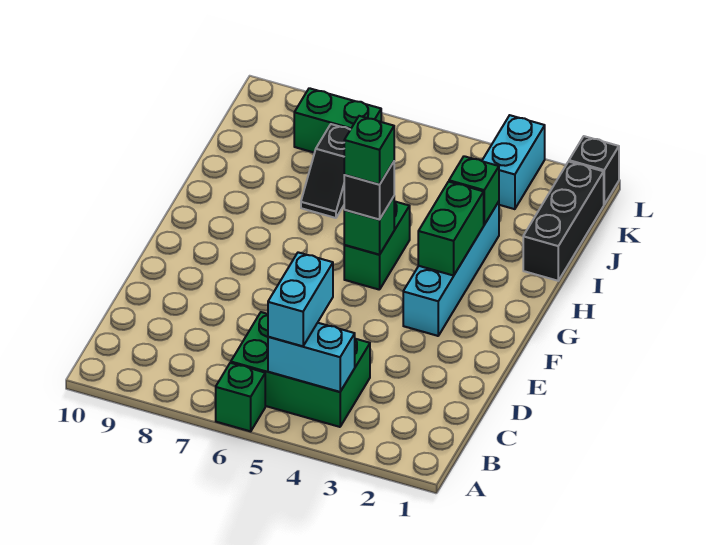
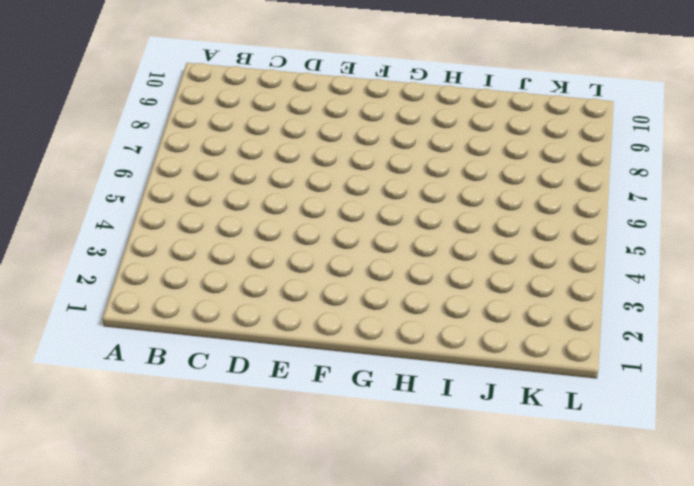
none -> green brick A6 level 1
none -> green brick B4:C6 level 1
none -> cyan brick F3:I3 level 1

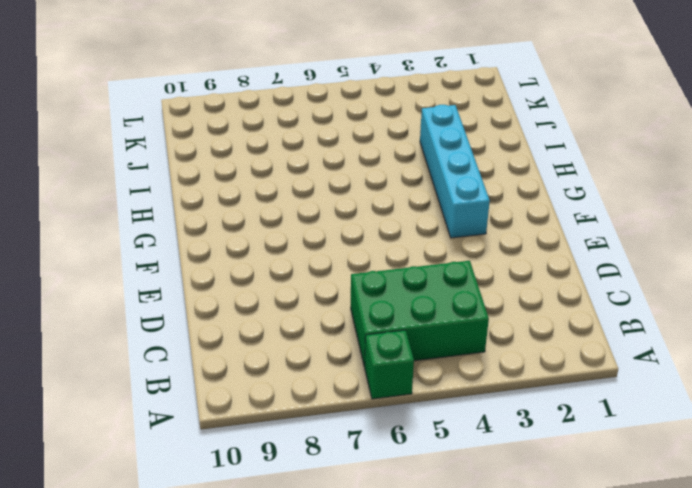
none -> green brick G5:H5 level 1
none -> black brick I1:K1 level 1
none -> black slope I7:J7 level 1 top J

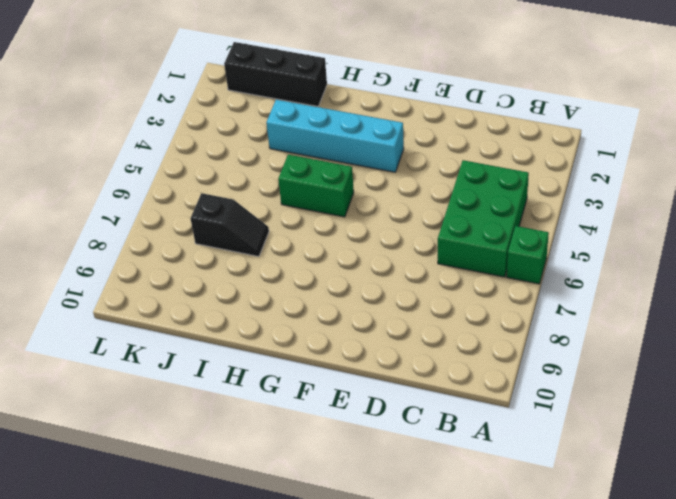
none -> cyan brick K3:L3 level 1
none -> green brick K7:K8 level 1
none -> black brick L1 level 1

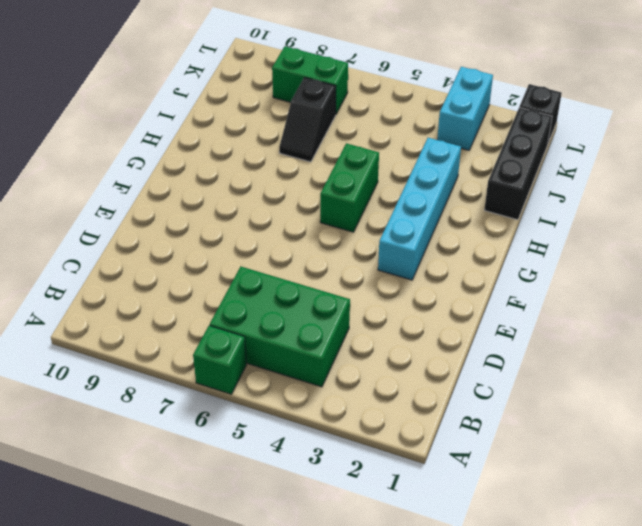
none -> cyan brick B4:B5 level 2
none -> green brick G3:H3 level 2
none -> green brick G5 level 2

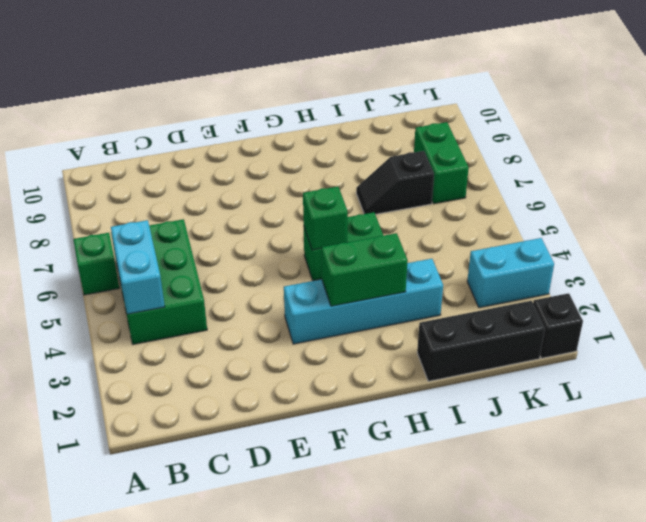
none -> green brick I3 level 2
none -> cyan brick B5:C5 level 3
none -> black brick G5 level 3

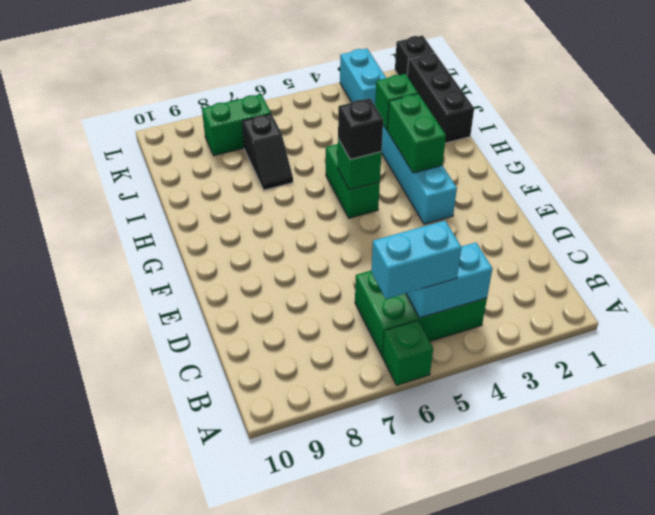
cyan brick B5:B6 level 3 -> cyan brick B5:C5 level 3
none -> green brick G5 level 4

